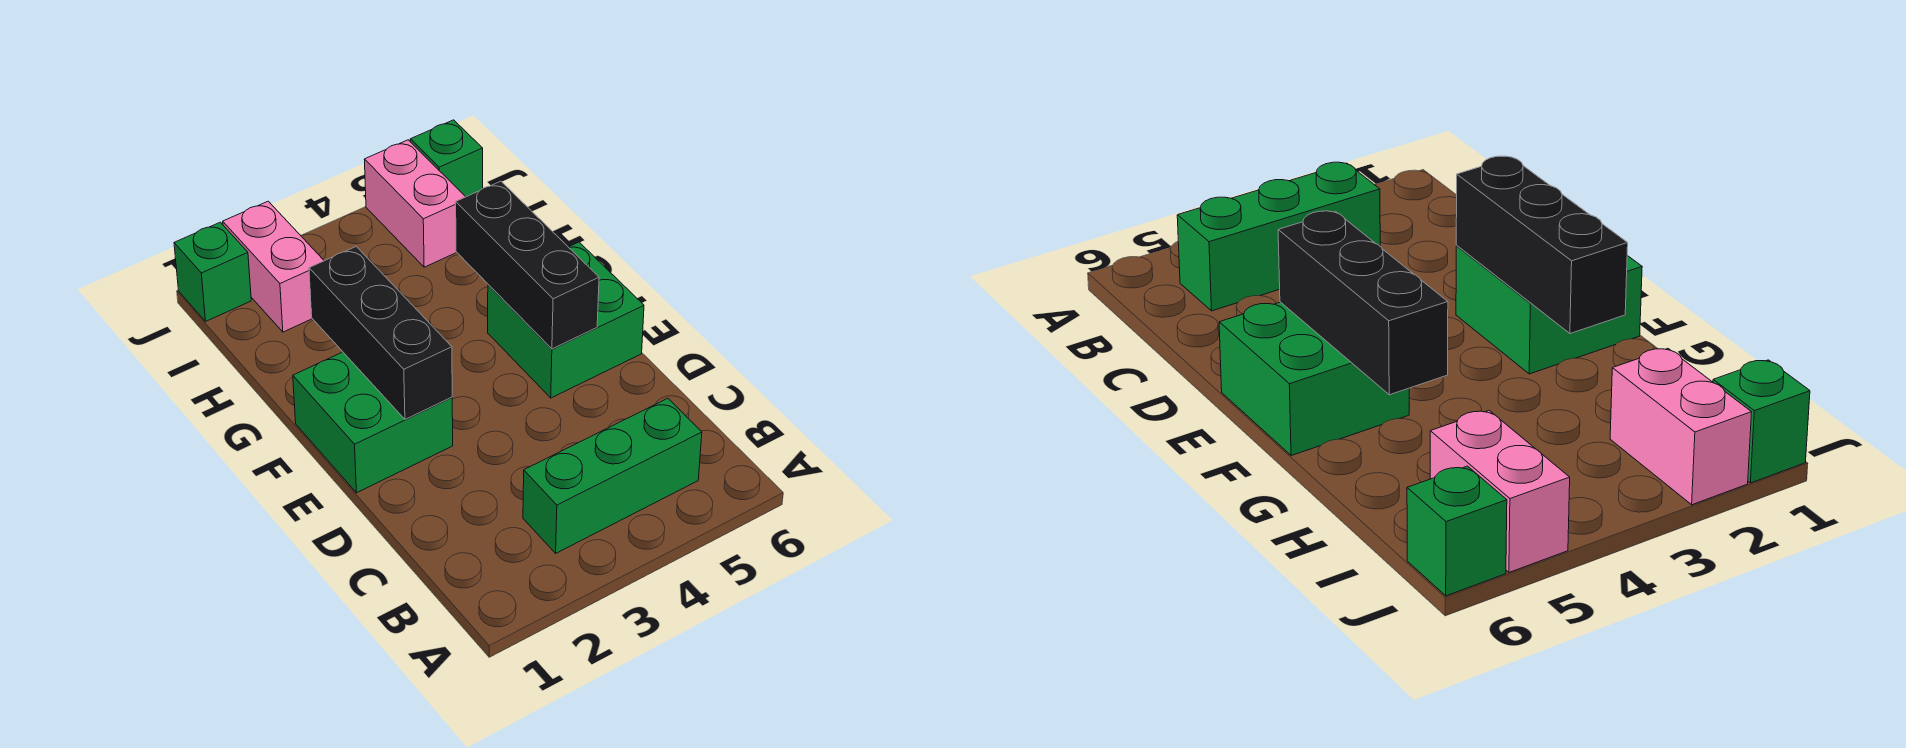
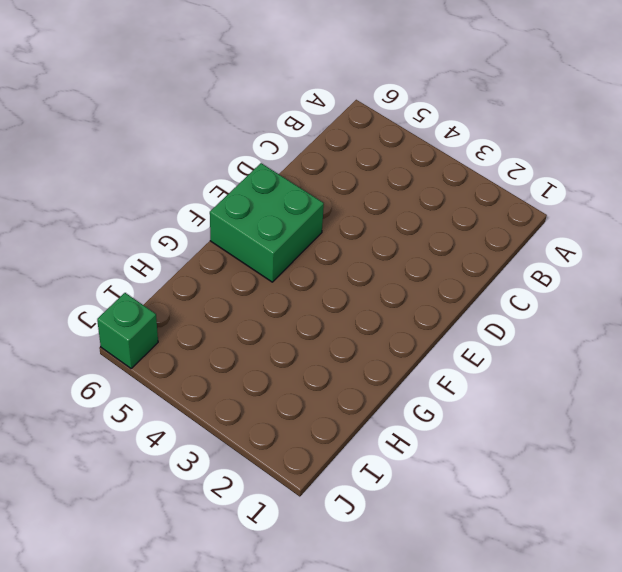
none -> green brick B3:B5 level 1
none -> green brick E1:F2 level 1

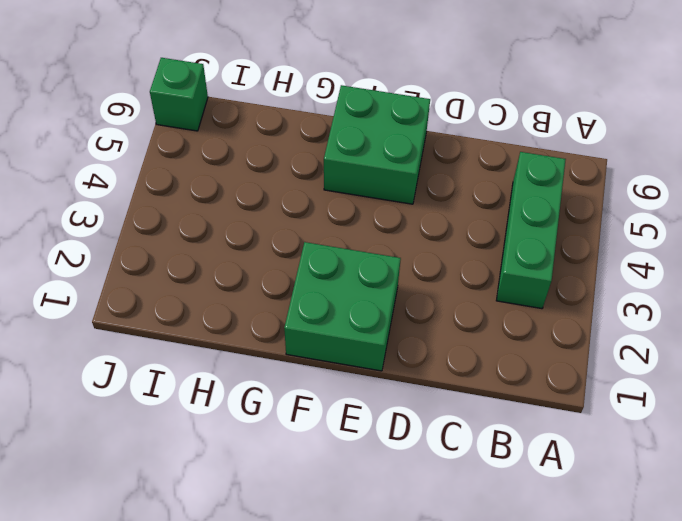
none -> pink brick I2:J2 level 1
none -> pink brick I5:J5 level 1

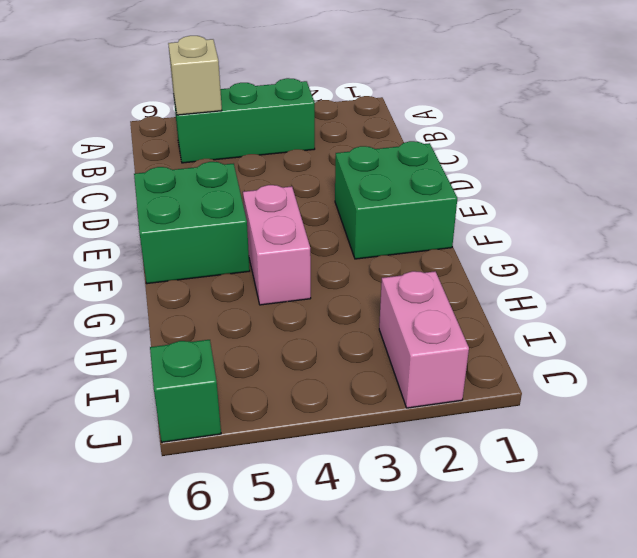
tan brick B5 level 2 -> none
pink brick F4:G4 level 1 -> pink brick I5:J5 level 1
none -> green brick J1 level 1
none -> black brick E2:G2 level 2

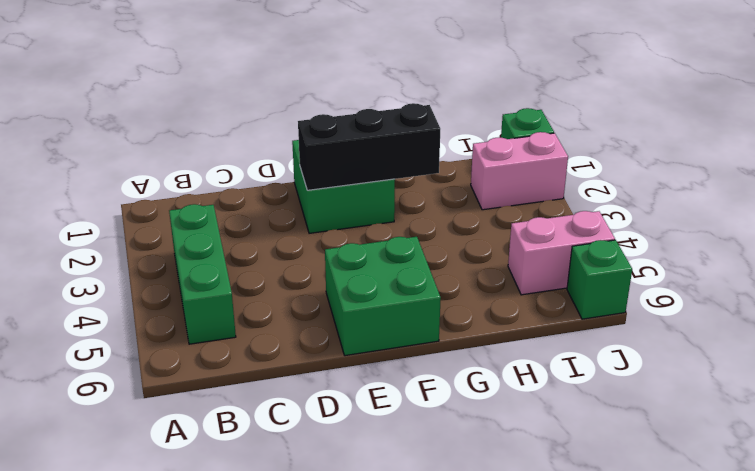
none -> black brick E5:G5 level 2

